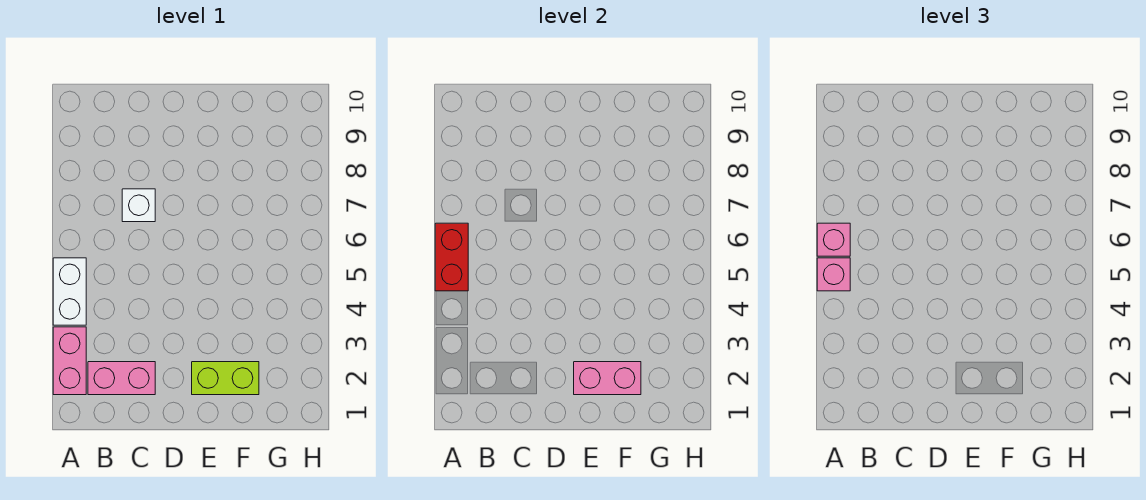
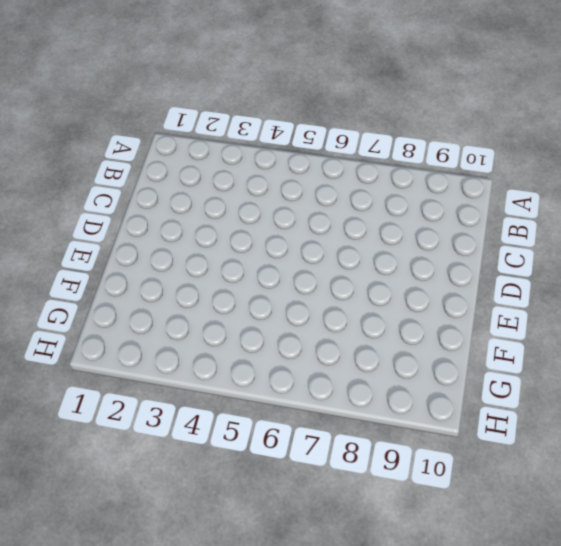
none -> pink brick A2:A3 level 1
none -> white brick A4:A5 level 1

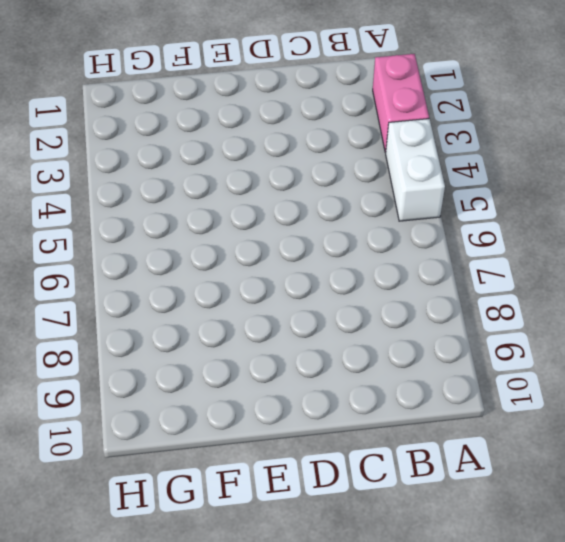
none -> pink brick B2:C2 level 1
none -> white brick C7 level 1

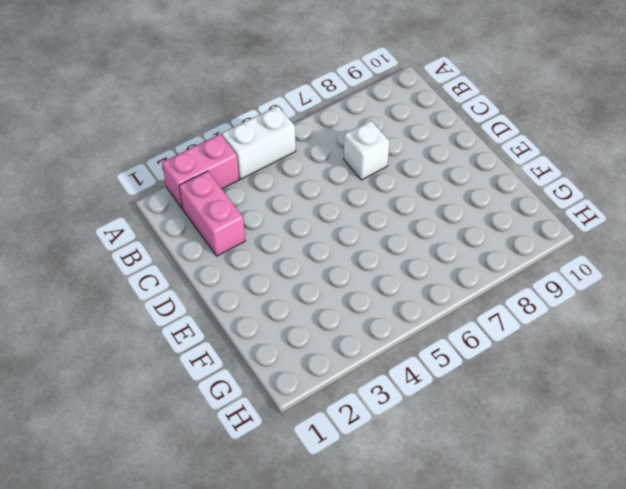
none -> lime brick E2:F2 level 1
none -> red brick A5:A6 level 2

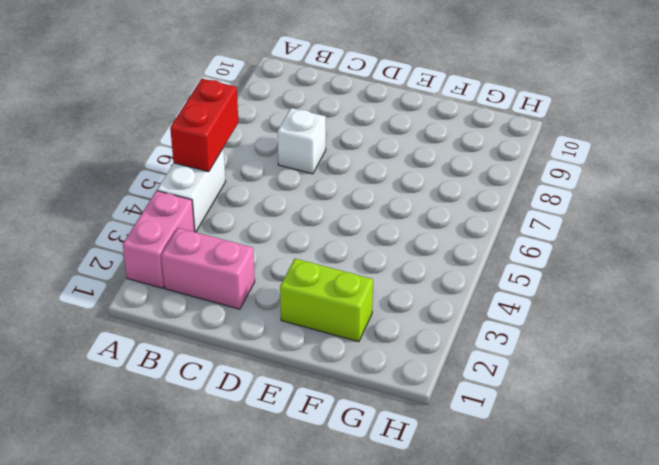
none -> pink brick E2:F2 level 2
none -> pink brick A5 level 3

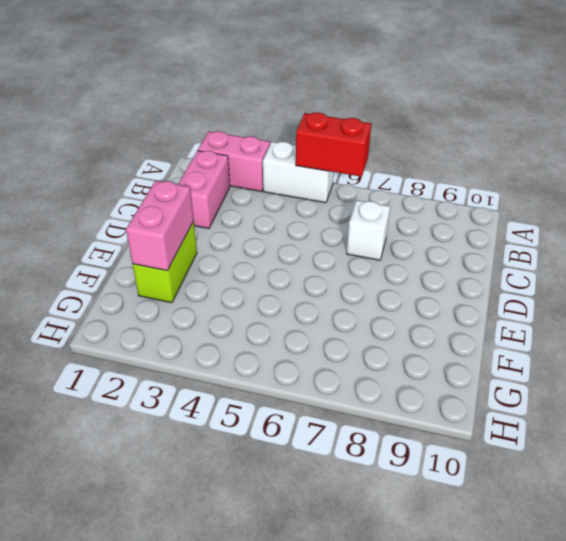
none -> pink brick A5 level 3
none -> pink brick A6 level 3

